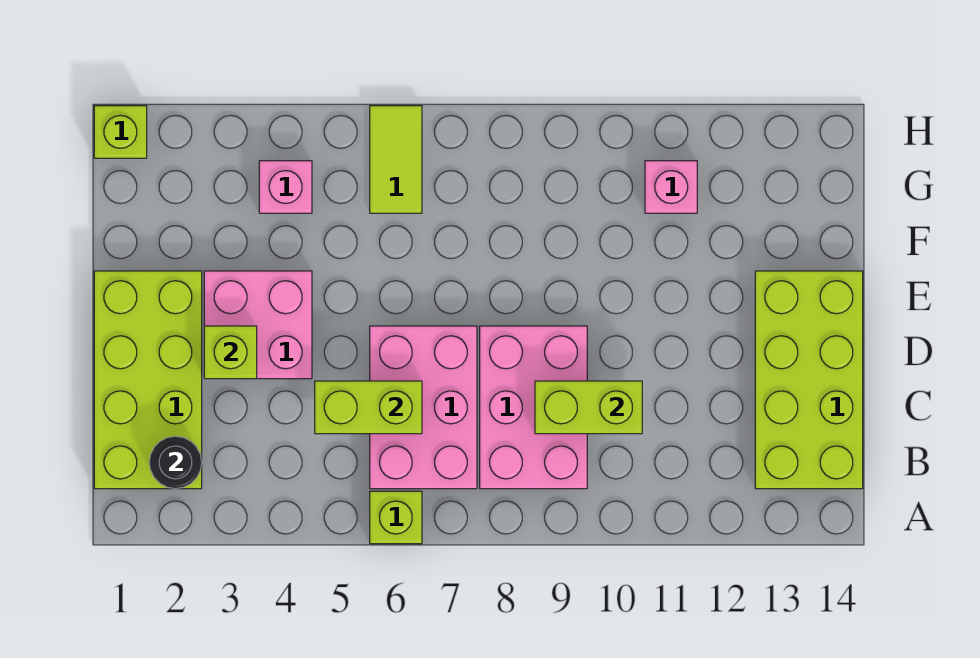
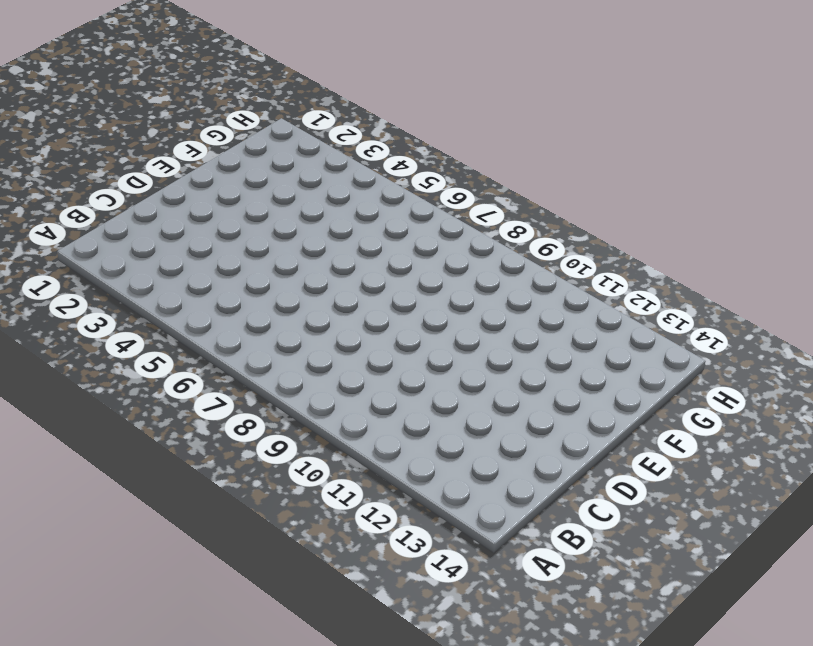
none -> lime brick A6 level 1
none -> lime brick B1:E2 level 1
none -> pink brick B6:D7 level 1

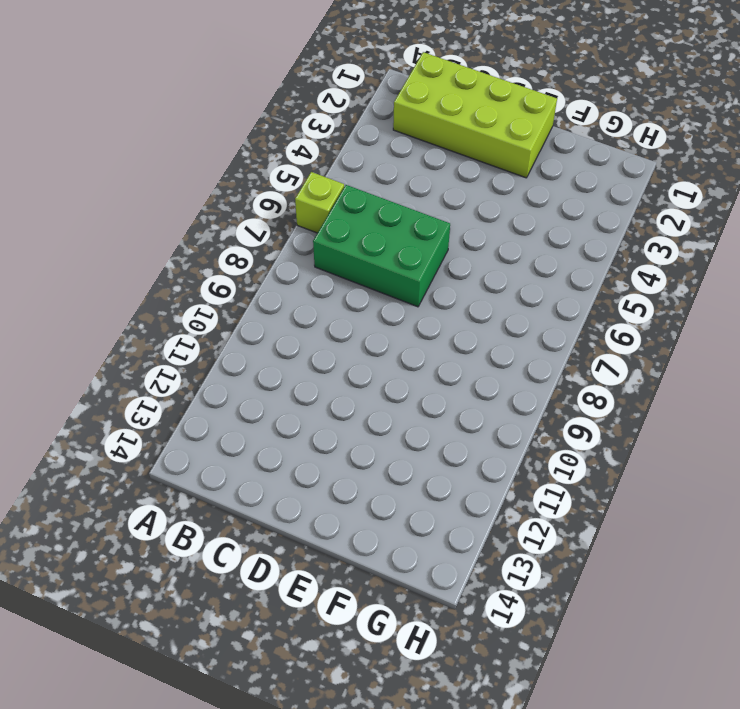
green brick B6:D7 level 1 -> pink brick B6:D7 level 1
none -> pink brick B8:D9 level 1
none -> lime brick B13:E14 level 1
none -> pink brick D3:E4 level 1

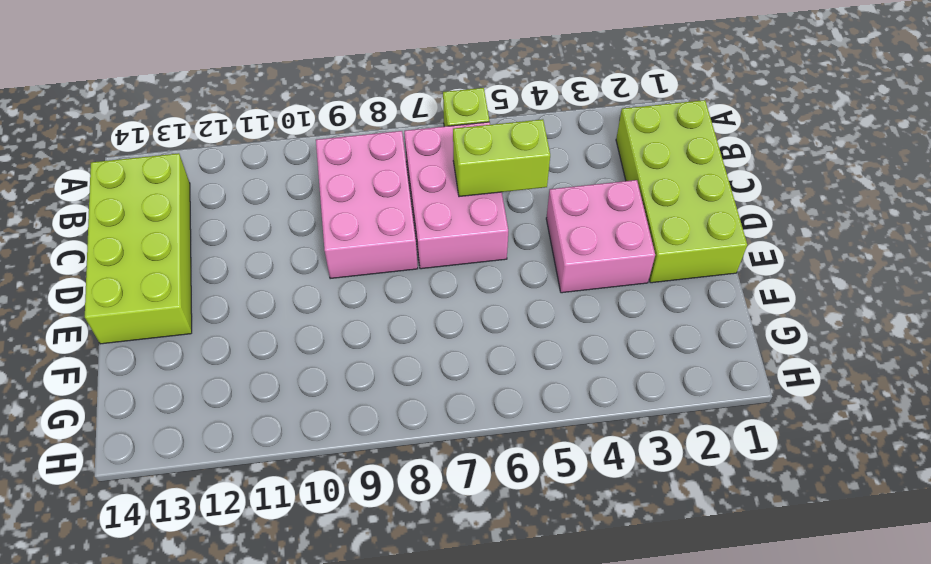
none -> pink brick G4 level 1
none -> lime tile G6:H6 level 1
none -> pink brick G11 level 1

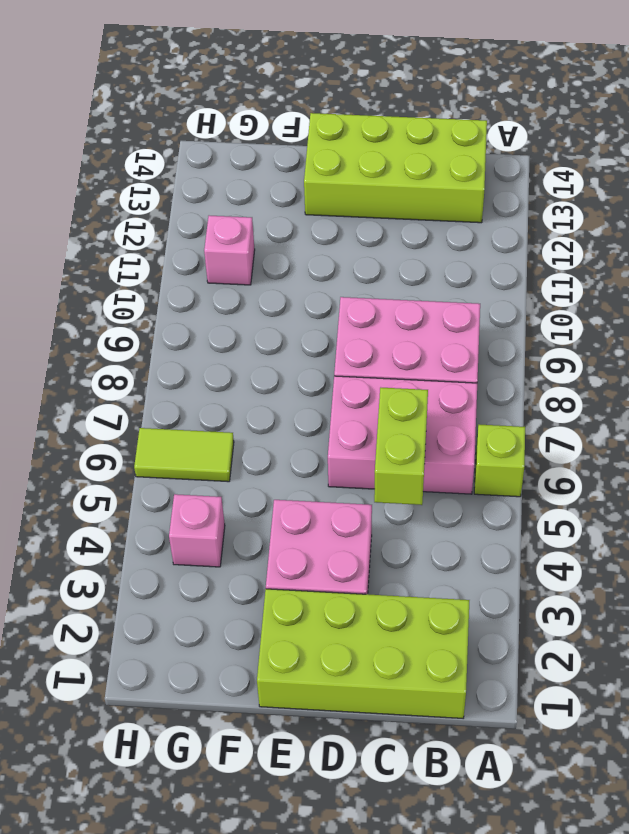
none -> lime brick H1 level 1
none -> black round brick B2 level 2
none -> lime brick C9:C10 level 2

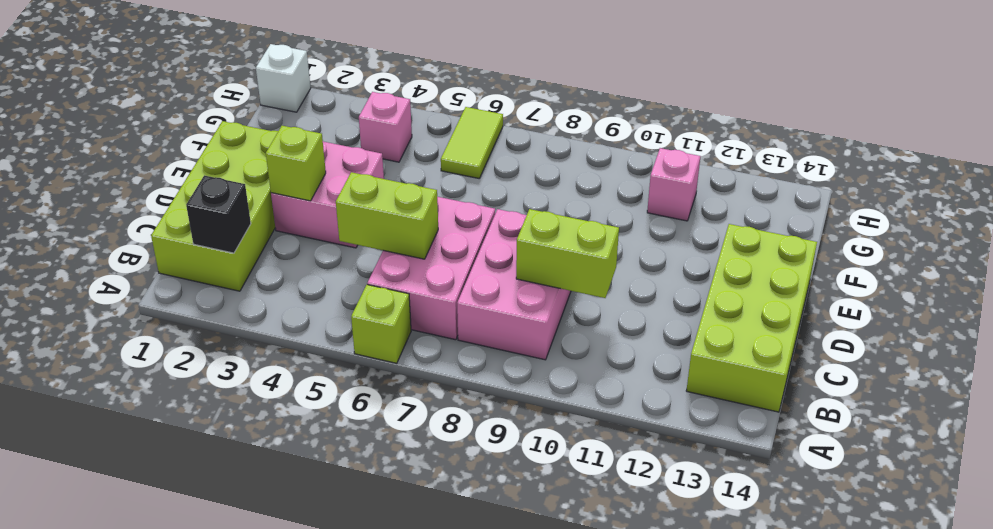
black brick B2 level 2 -> black round brick B2 level 2
white brick H1 level 1 -> lime brick H1 level 1

